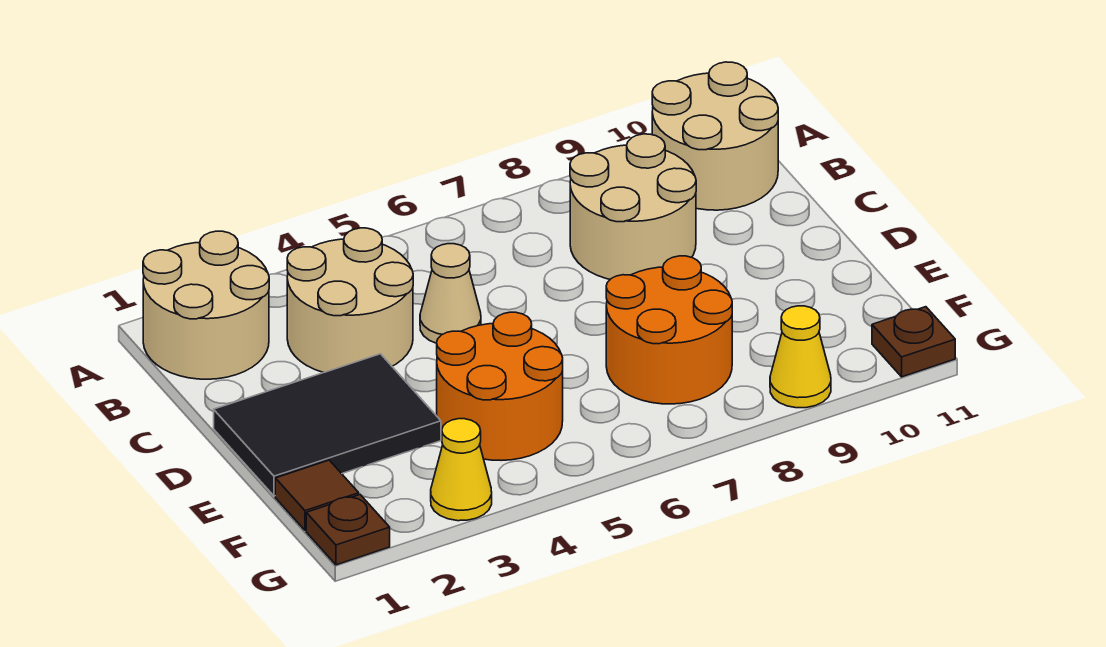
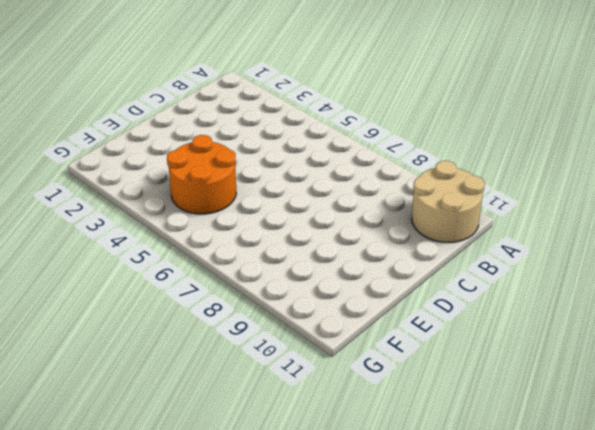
none -> tan round brick A1:B2 level 1
none -> tan round brick B3:C4 level 1
none -> tan round brick B8:C9 level 1

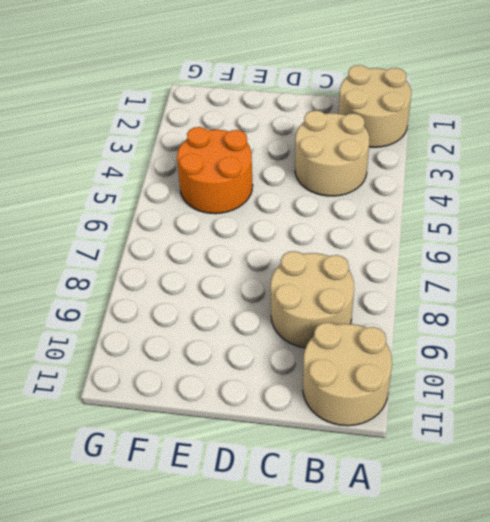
none -> tan cone C5 level 1
none -> black tile D1:E3 level 1
none -> orange round brick E7:F8 level 1

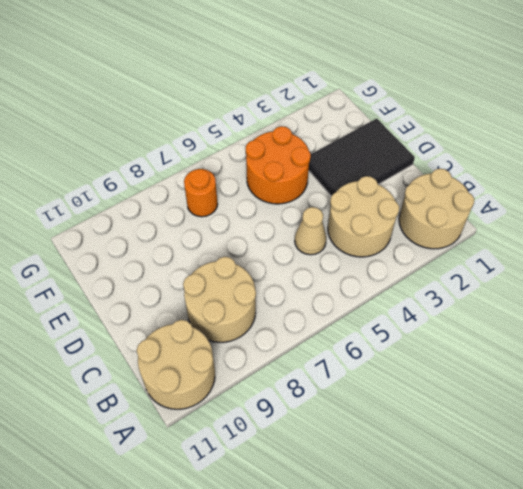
orange round brick F7 level 1 -> orange round brick E7:F8 level 1
none -> brown tile F1 level 1
none -> brown plate G1 level 1
none -> yellow cone G3 level 1

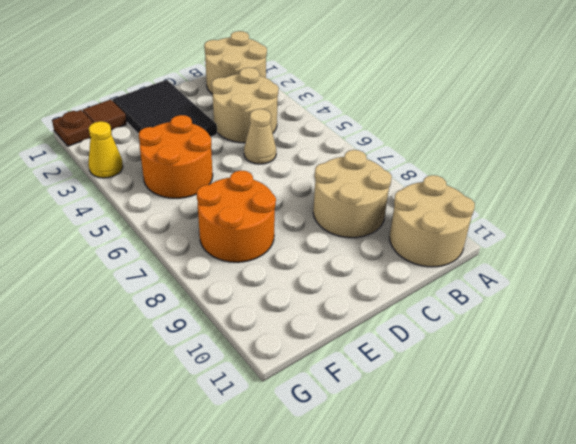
none -> yellow cone G9 level 1
none -> brown plate G11 level 1

